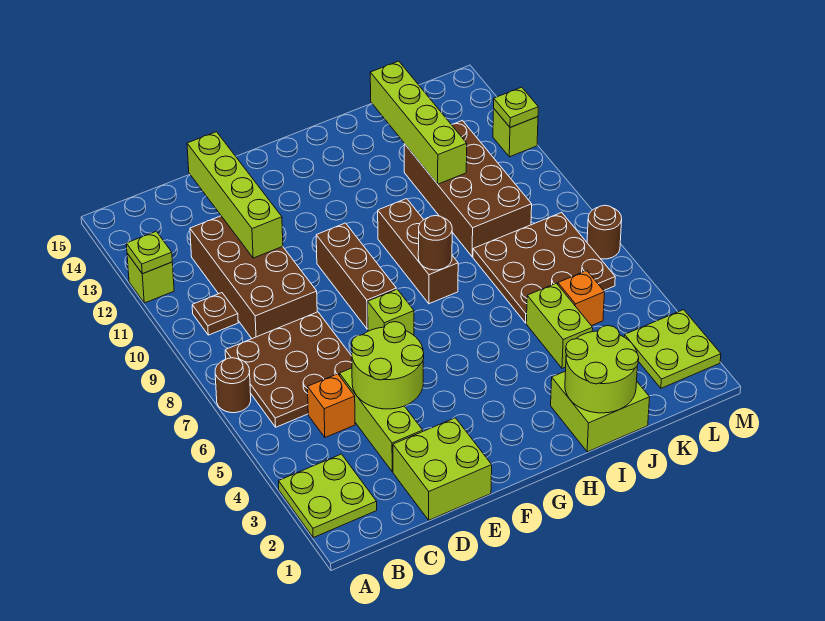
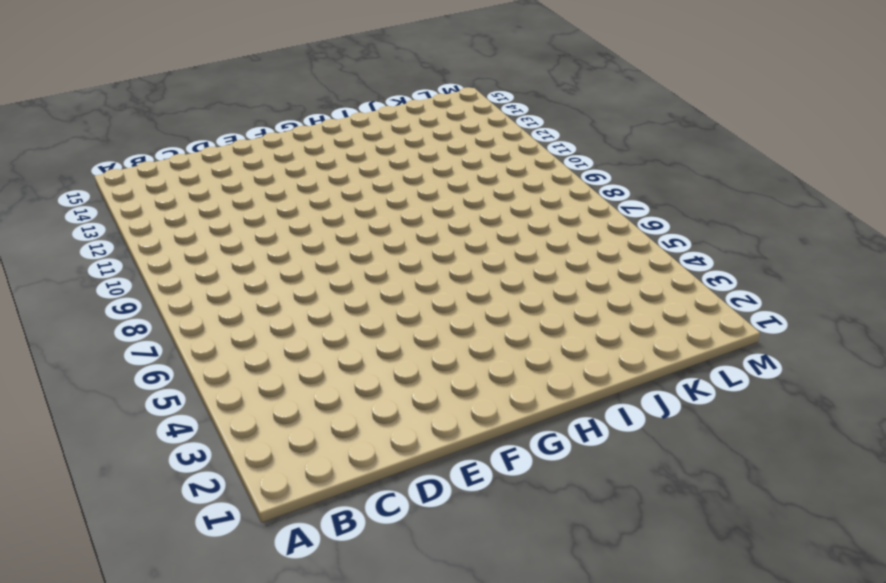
none -> lime plate A2:B3 level 1
none -> brown round brick A7 level 1
none -> lime brick A12 level 1

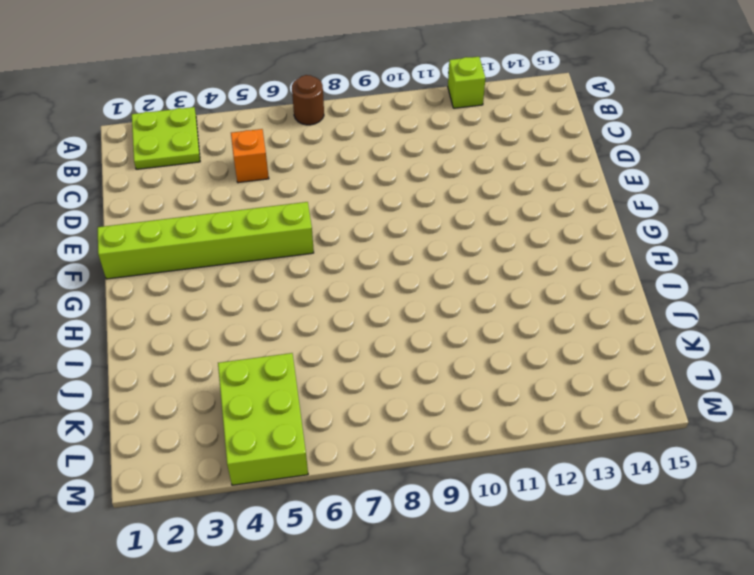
lime brick F1:F6 level 1 -> none
lime brick K4:M5 level 1 -> orange brick K5 level 1
none -> brown plate B6:D8 level 1
none -> brown plate B10 level 1
none -> brown brick C9:D12 level 1

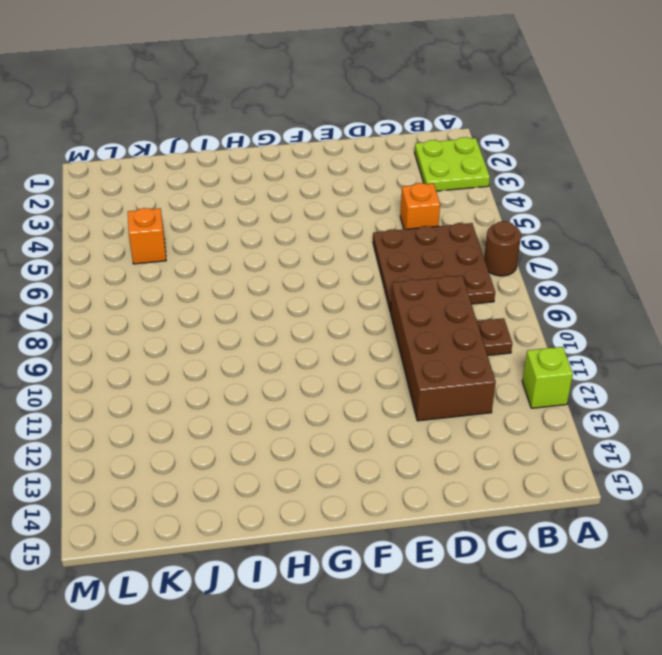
none -> lime brick D1:E2 level 1
none -> lime brick D3:D5 level 1
none -> lime brick F7 level 1

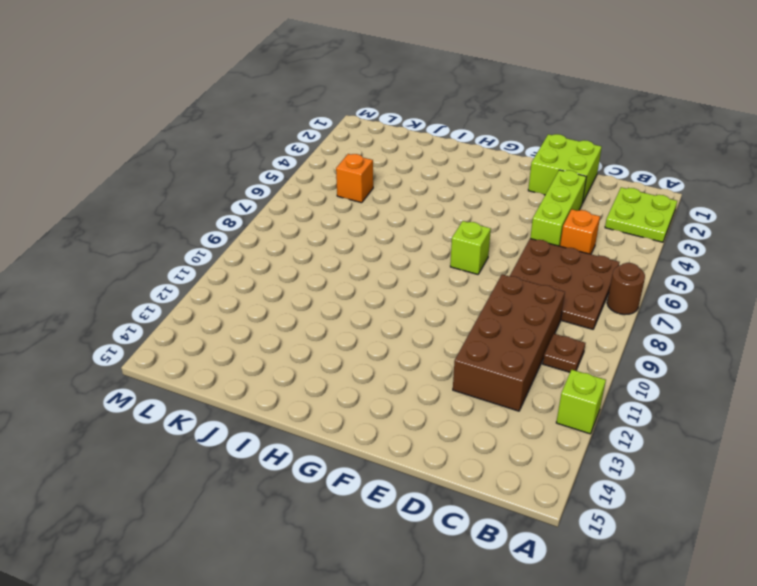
none -> brown brick F8:F10 level 1
none -> brown brick H8:H10 level 1
none -> lime brick I1:J2 level 1

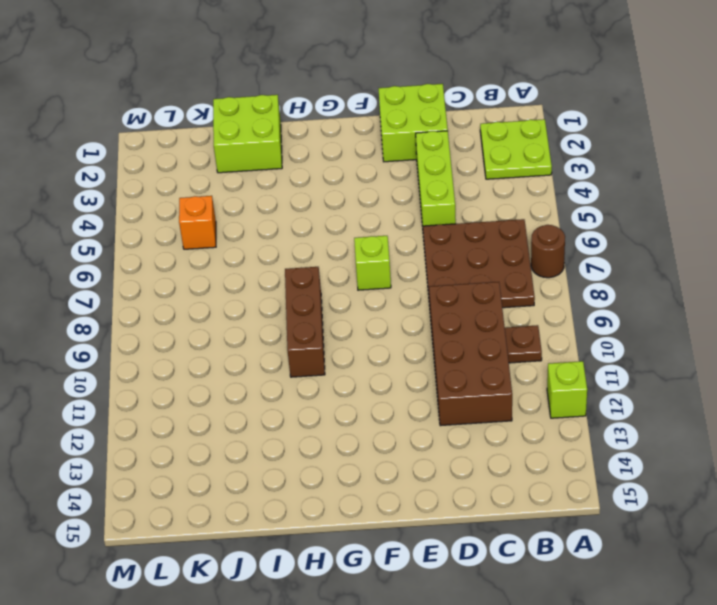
none -> orange brick C5 level 1
none -> brown brick F8:F10 level 1
none -> lime brick J4:J5 level 1

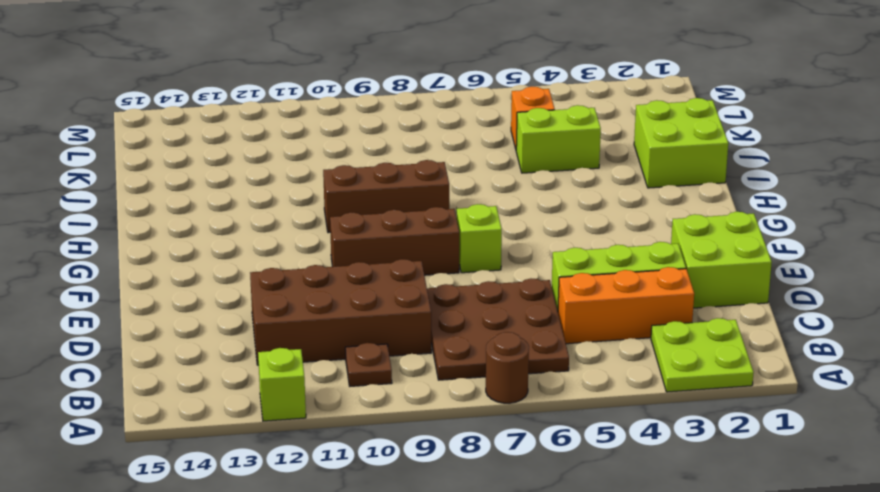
orange brick C3:C5 level 1 -> orange brick C5 level 1
none -> brown plate J6:L8 level 1
none -> brown brick J9:K12 level 1
none -> lime plate L2:M3 level 1

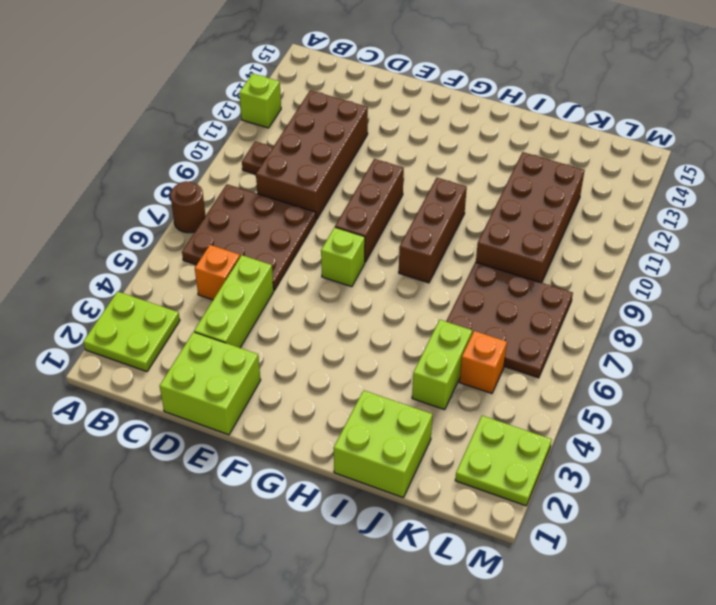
none -> brown round brick M7 level 1
none -> lime brick M12 level 1
none -> lime plate A12 level 2

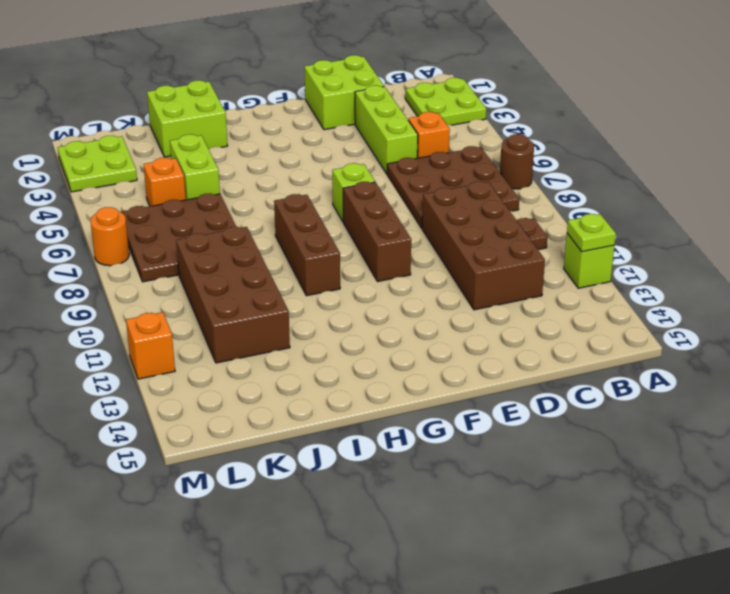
orange round brick M7 level 1 -> brown round brick M7 level 1
orange brick M12 level 1 -> lime brick M12 level 1
none -> lime round brick D4:E5 level 2
none -> lime brick D11:D14 level 2
none -> brown round brick H8 level 2

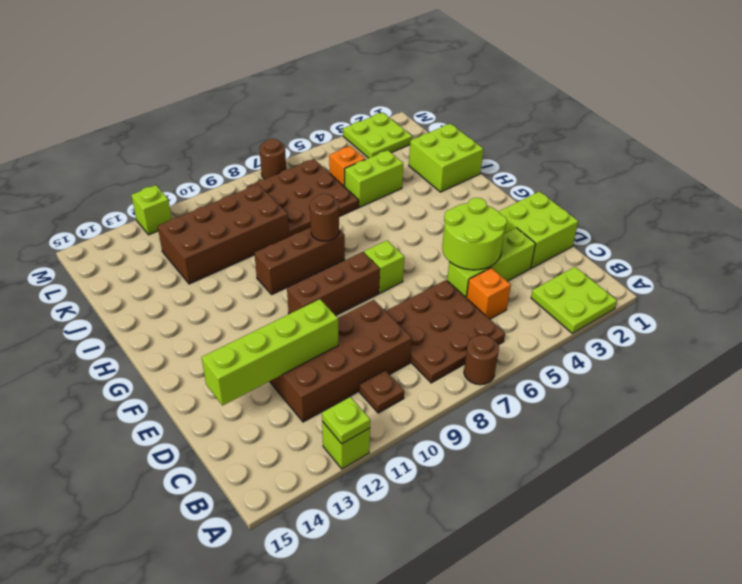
none -> lime round brick I1:J2 level 2
none -> lime brick J11:J14 level 2
none -> lime plate M12 level 2

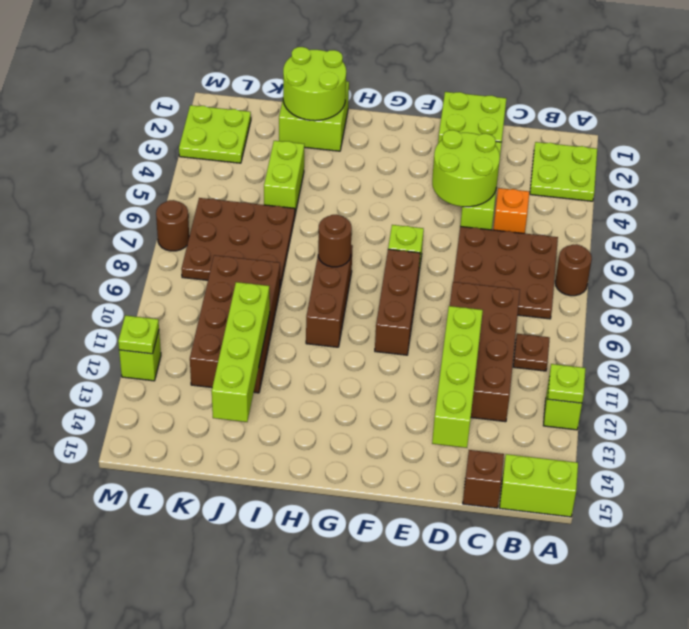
lime brick A15:B15 level 1 -> none
brown brick C15 level 1 -> none
none -> orange brick K5 level 1

